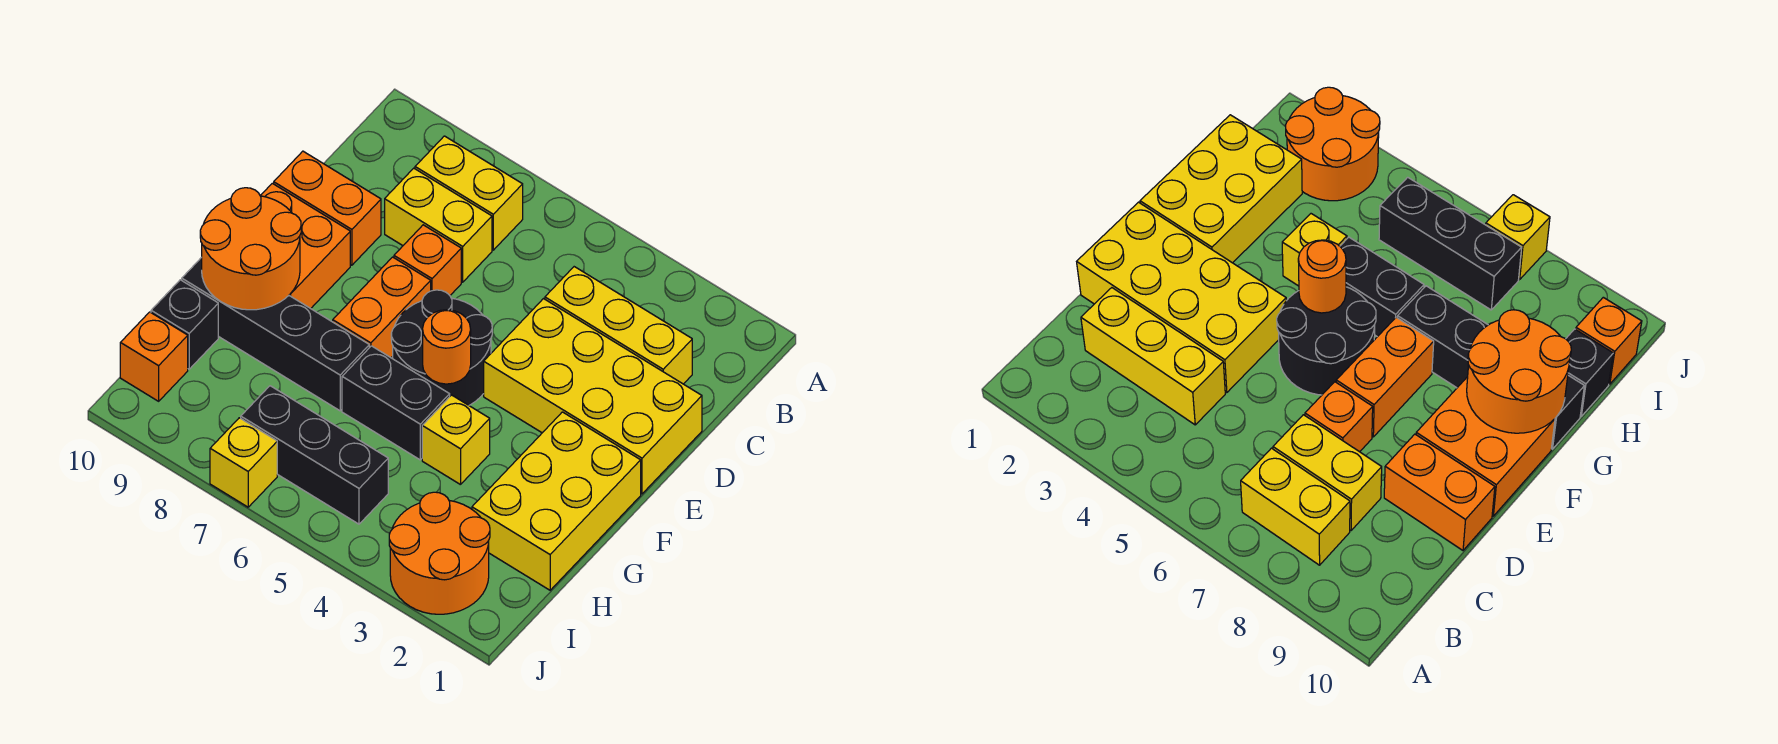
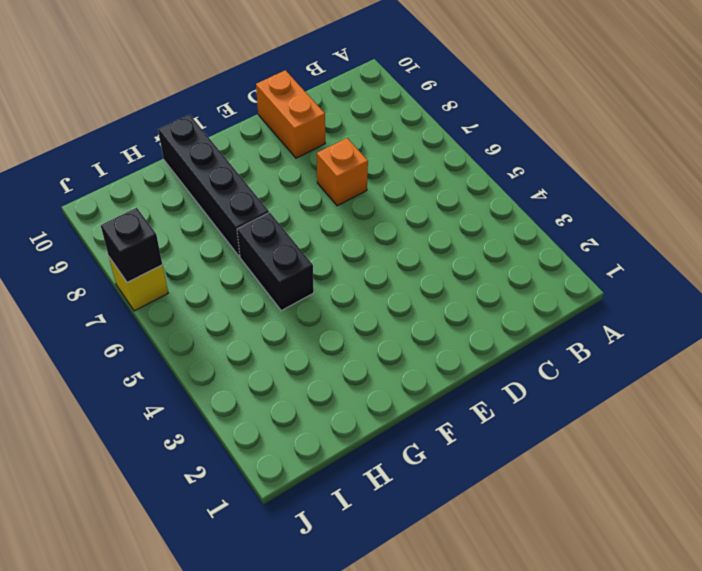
black brick J7 level 2 -> black brick H10 level 1
none -> yellow brick B7:B8 level 1
none -> yellow brick C2:C4 level 1
none -> yellow brick C7:C8 level 1

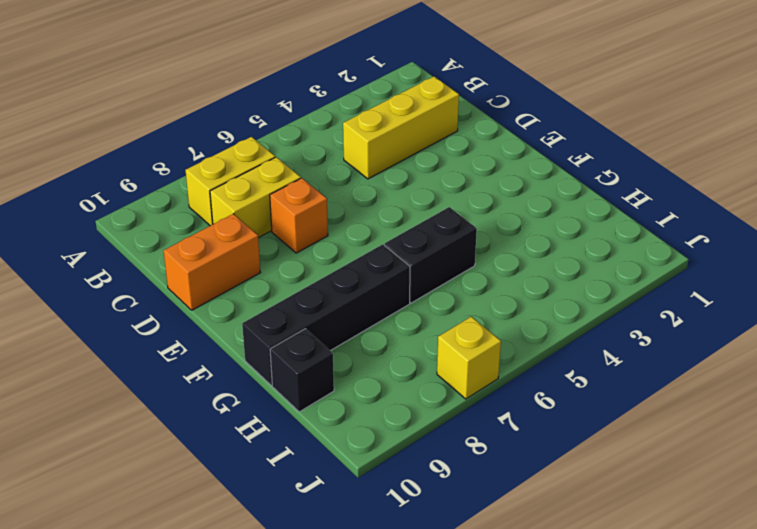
none -> yellow brick D1:E4 level 1
none -> black round brick E5:F6 level 1
none -> orange brick E7:F7 level 1

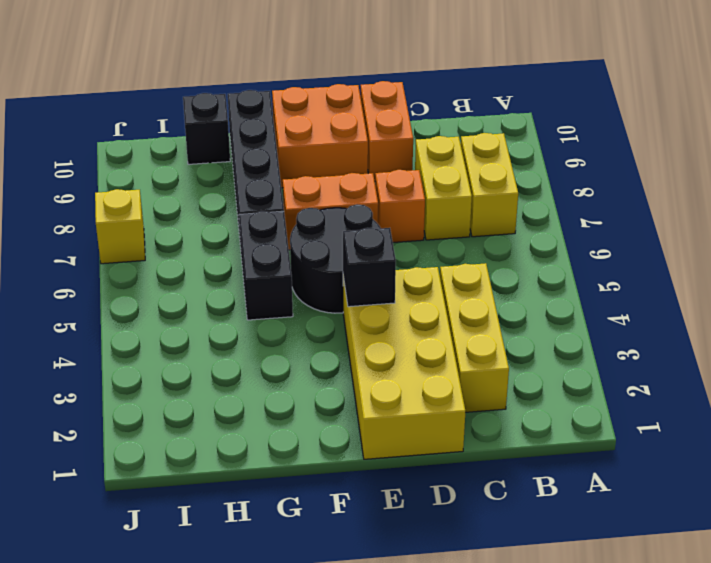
black brick E4 level 2 -> none
none -> yellow brick F1:H2 level 1
none -> yellow brick G4 level 1
none -> orange round brick I2:J3 level 1

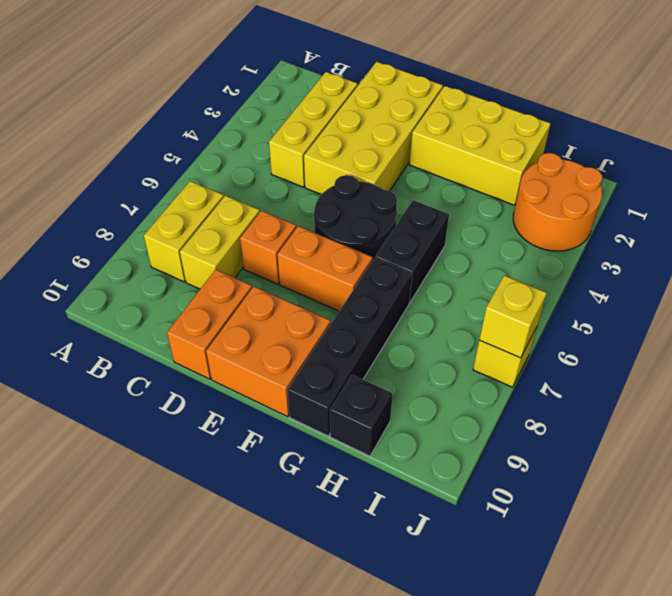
yellow brick J7 level 2 -> yellow brick G4 level 1
none -> black brick I5:I7 level 1
none -> orange brick I10 level 1
none -> orange round brick F5 level 2

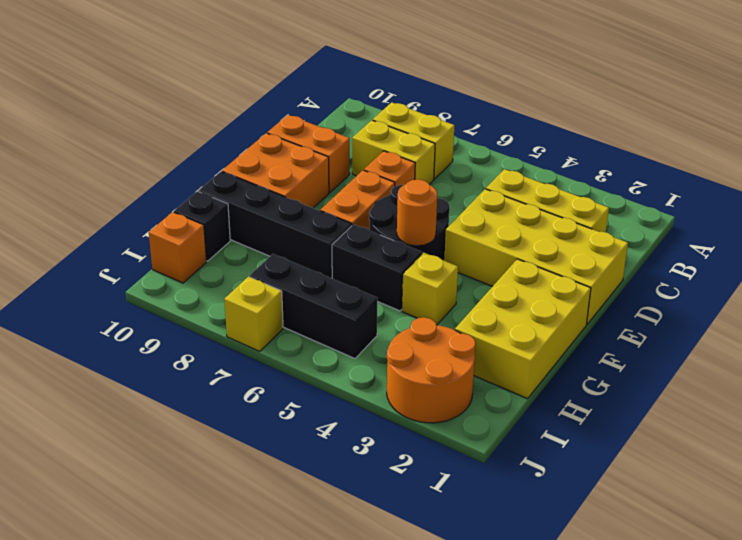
none -> orange round brick F9:G10 level 2

